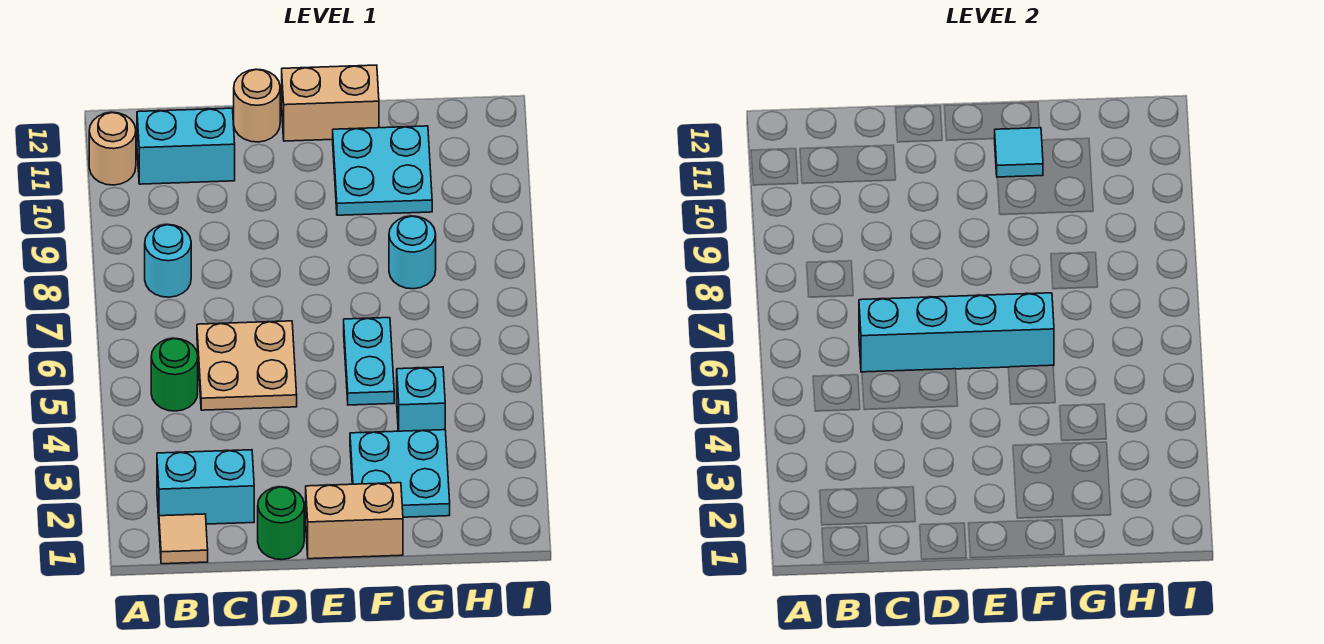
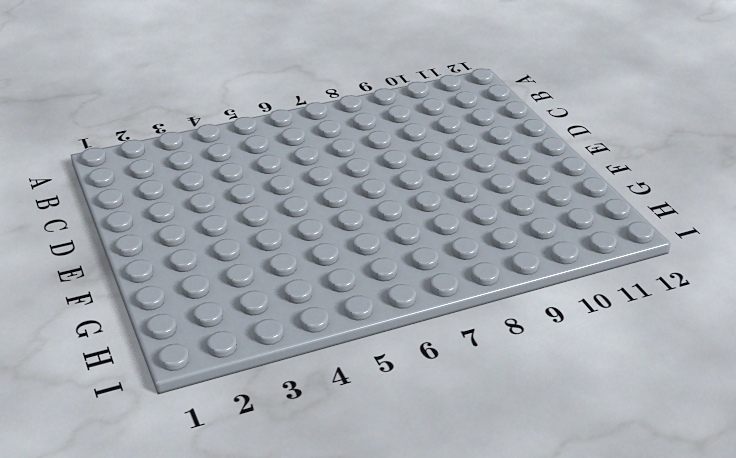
none -> tan round brick A11 level 1
none -> tan tile B1 level 1
none -> cyan brick B2:C2 level 1

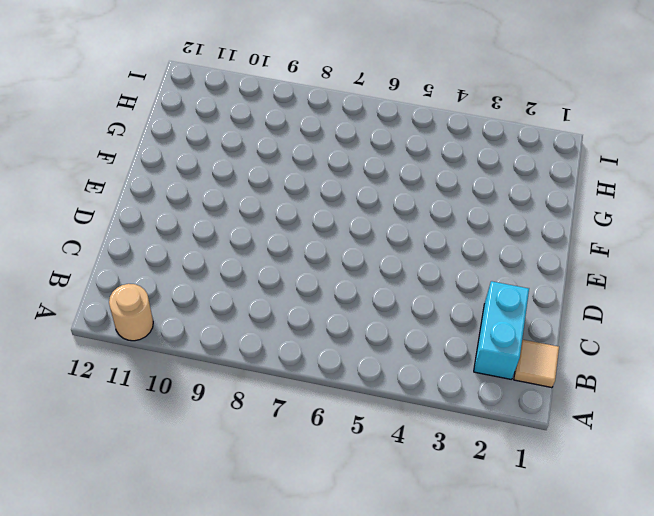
none -> green round brick B5 level 1
none -> cyan round brick B8 level 1
none -> cyan brick B11:C11 level 1

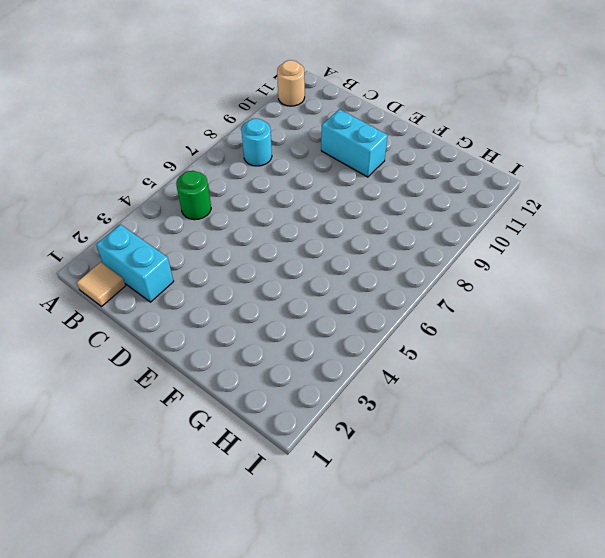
cyan brick D10:E10 level 1 -> cyan brick B11:C11 level 1
none -> tan plate C5:D6 level 1
none -> green round brick D1 level 1
none -> tan round brick D12 level 1

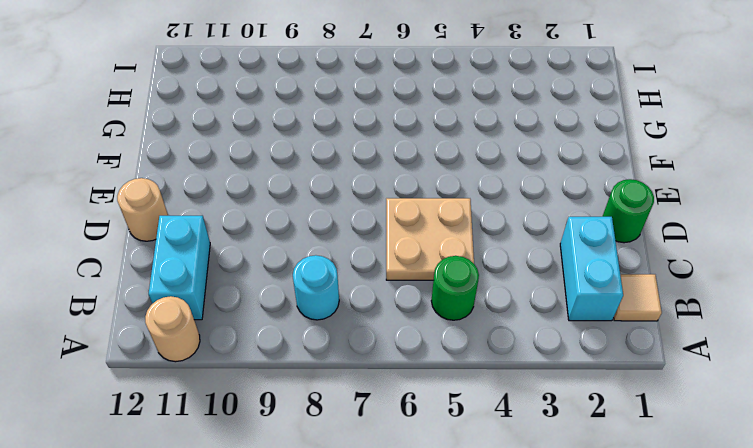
none -> tan brick E1:F1 level 1
none -> tan brick E12:F12 level 1
none -> cyan plate F2:G3 level 1

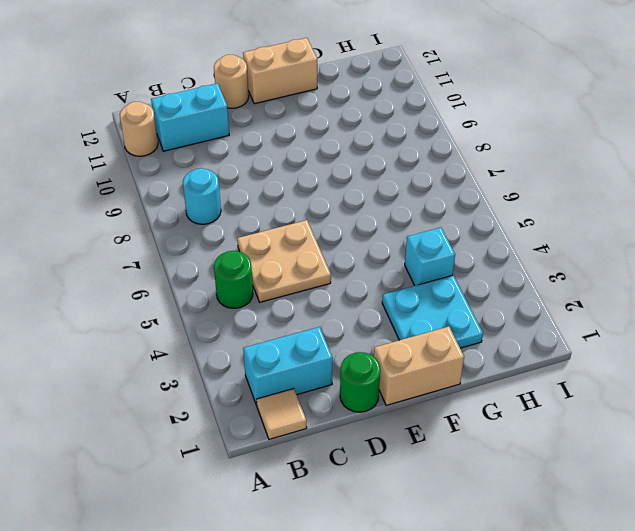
none -> cyan plate F5:F6 level 1
none -> cyan plate F10:G11 level 1
none -> cyan round brick G8 level 1

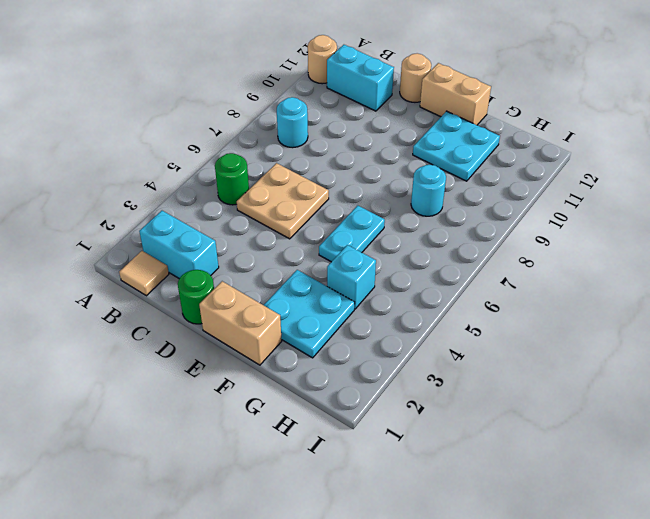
none -> cyan brick C6:F6 level 2
none -> cyan tile F11 level 2

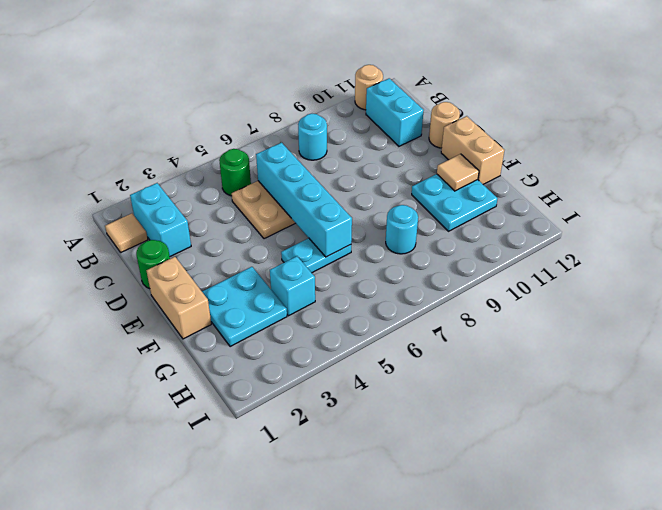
tan tile F11 level 2 -> cyan tile F11 level 2

